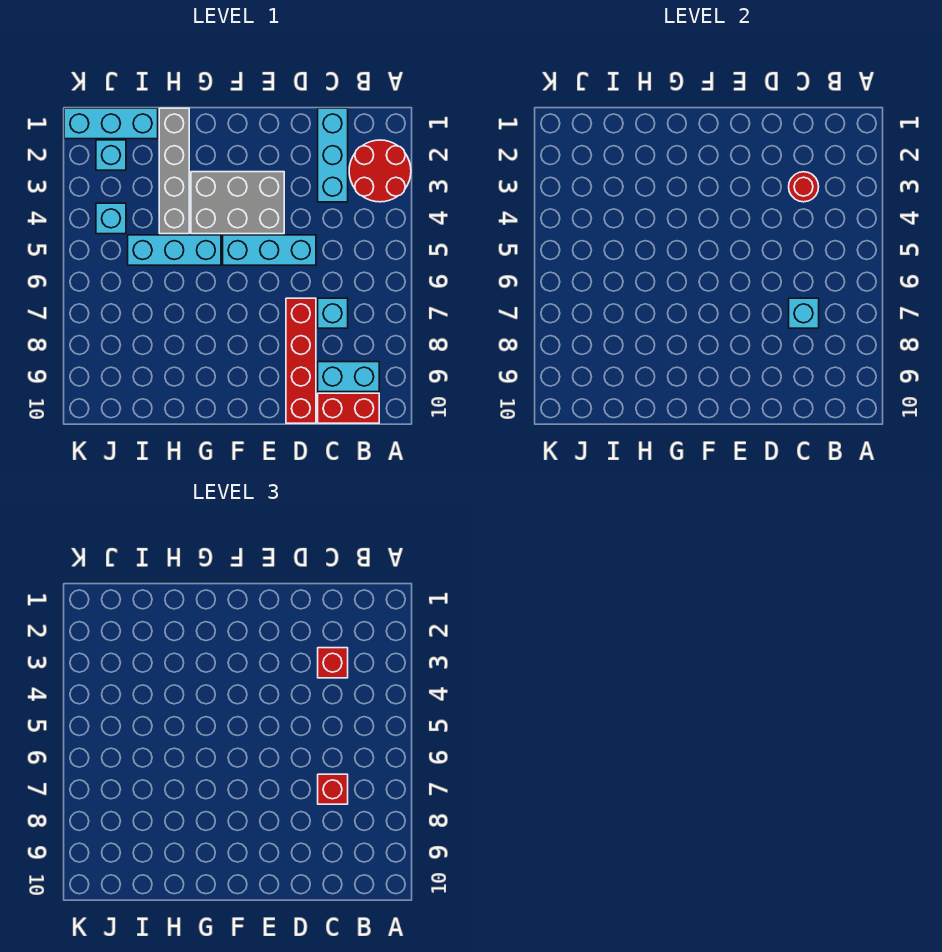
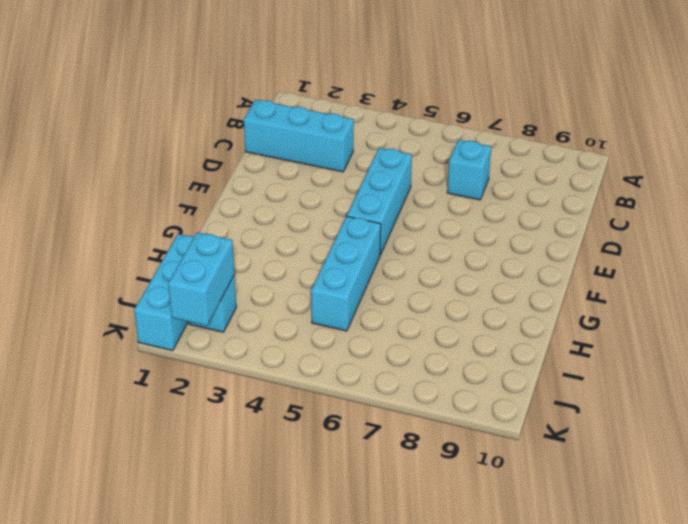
cyan brick J2:K2 level 2 -> cyan brick B9:C9 level 1
none -> red round brick A2:B3 level 1
none -> red brick B10:C10 level 1
none -> red brick D7:D10 level 1

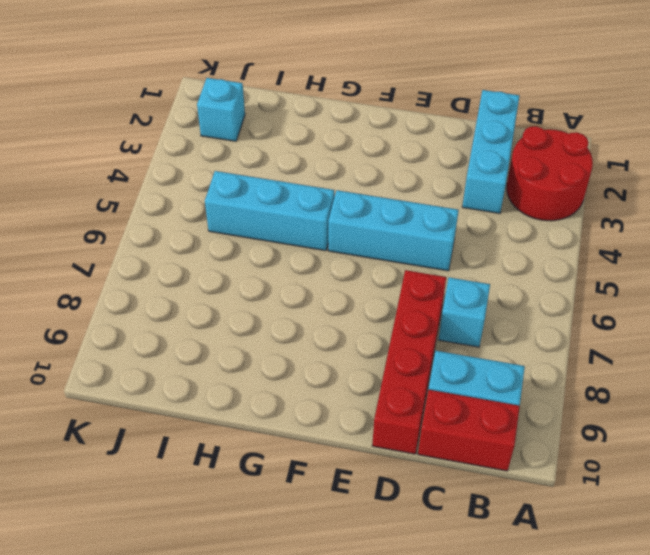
none -> grey brick E3:G4 level 1
none -> grey brick H1:H4 level 1
none -> cyan brick I1:K1 level 1

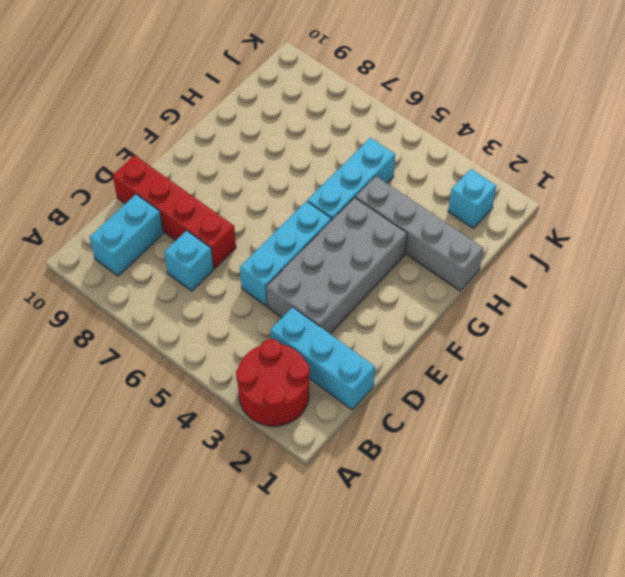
grey brick D3:G4 level 1 -> grey brick E3:G4 level 1
none -> red brick B10:C10 level 1
none -> cyan brick I1:K1 level 1
none -> cyan brick J4 level 1

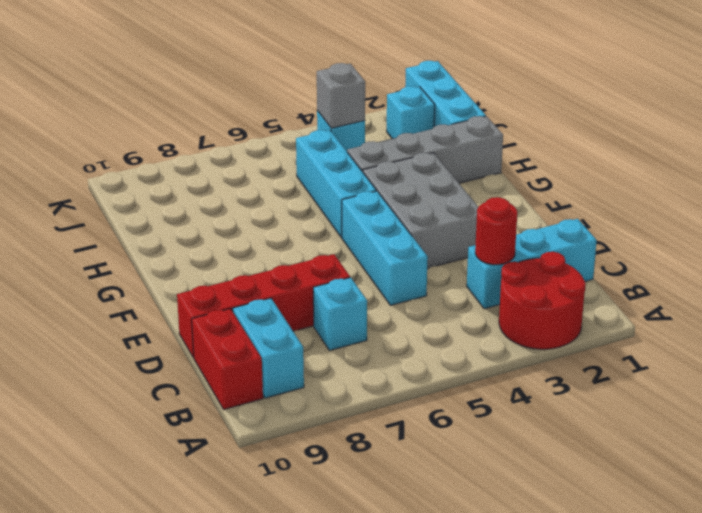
grey brick J4 level 2 -> none
none -> cyan brick C7 level 2
none -> red brick C3 level 3
none -> red brick C7 level 3

